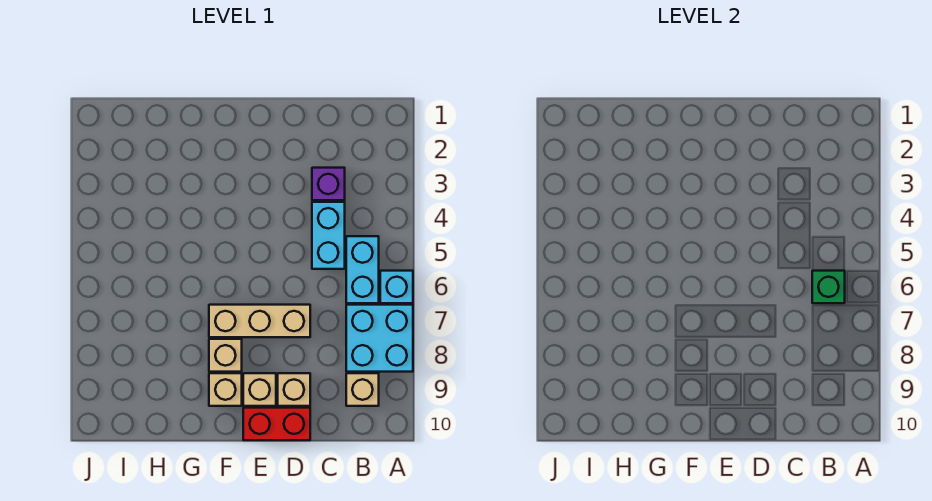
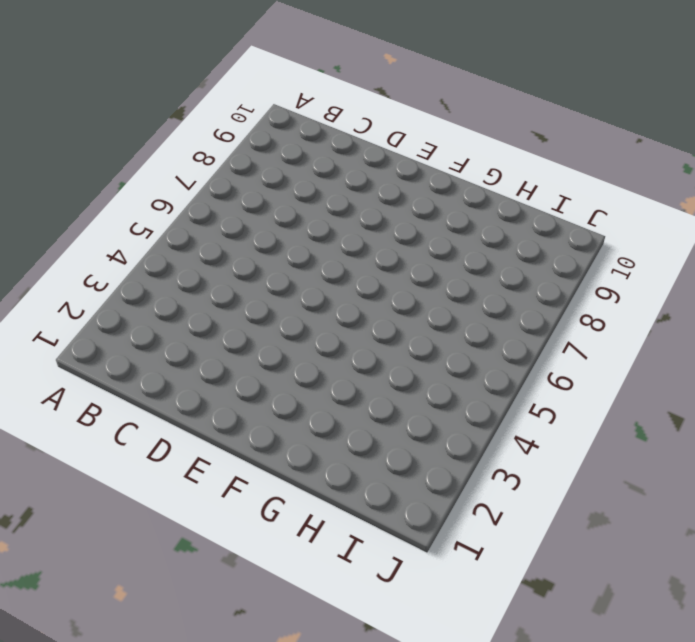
none -> cyan brick A6 level 1
none -> cyan brick A7:B8 level 1
none -> cyan brick B5:B6 level 1

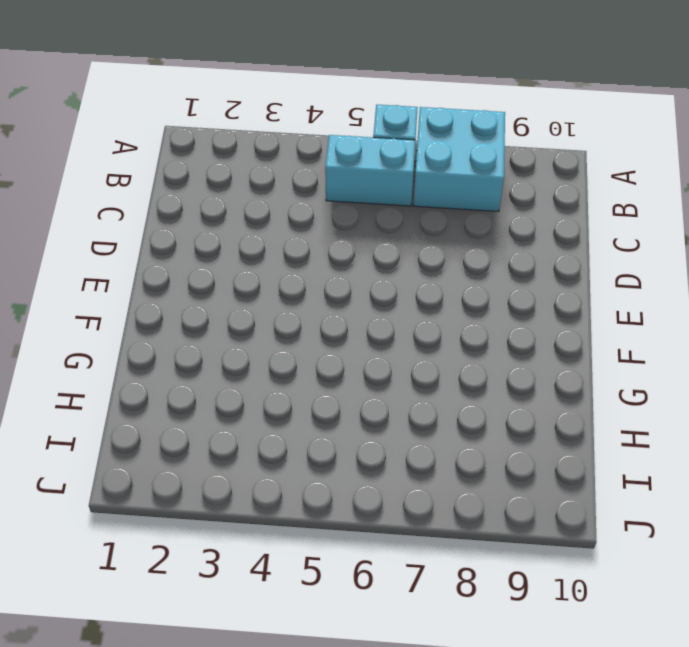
none -> tan brick B9 level 1
none -> purple brick C3 level 1
none -> cyan brick C4:C5 level 1

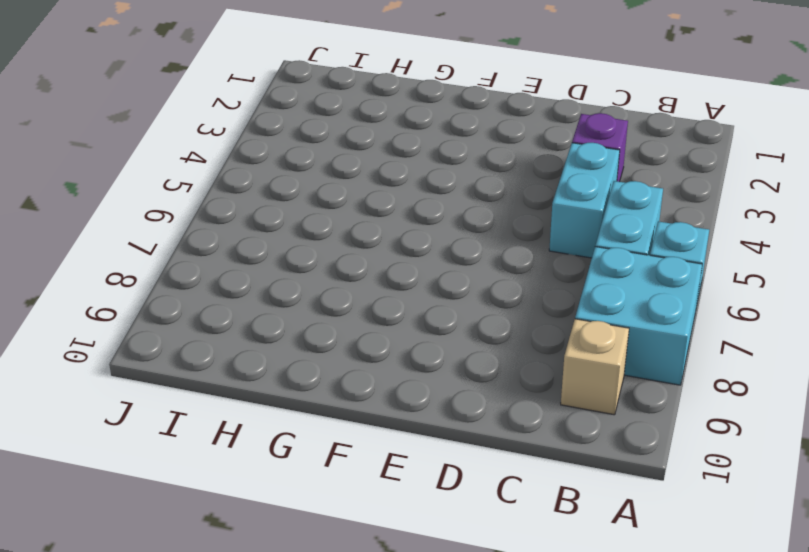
none -> tan brick D7:F7 level 1
none -> tan brick D9 level 1
none -> red brick D10:E10 level 1

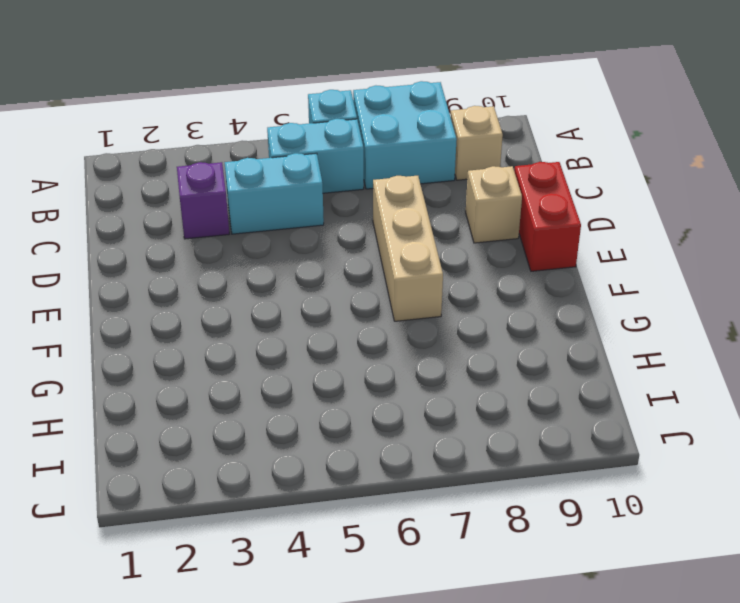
none -> tan brick E9 level 1
none -> tan brick F8 level 1
none -> tan brick F9 level 1

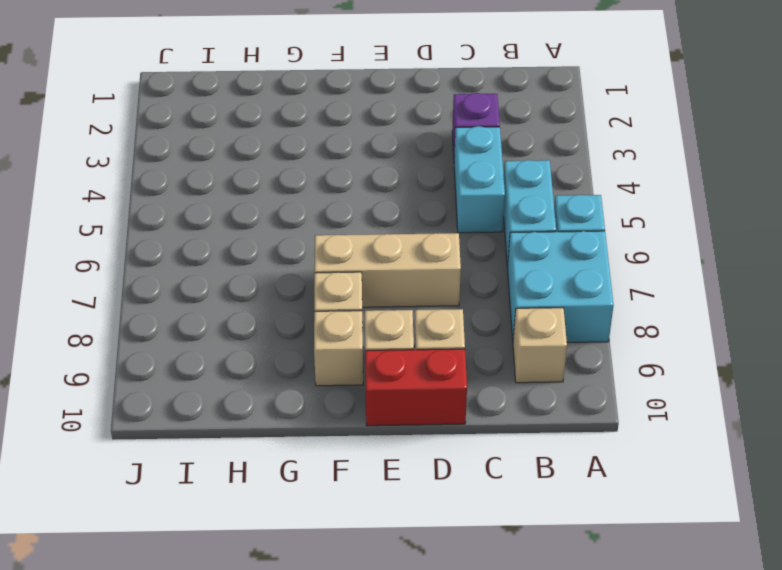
none -> green brick B6 level 2

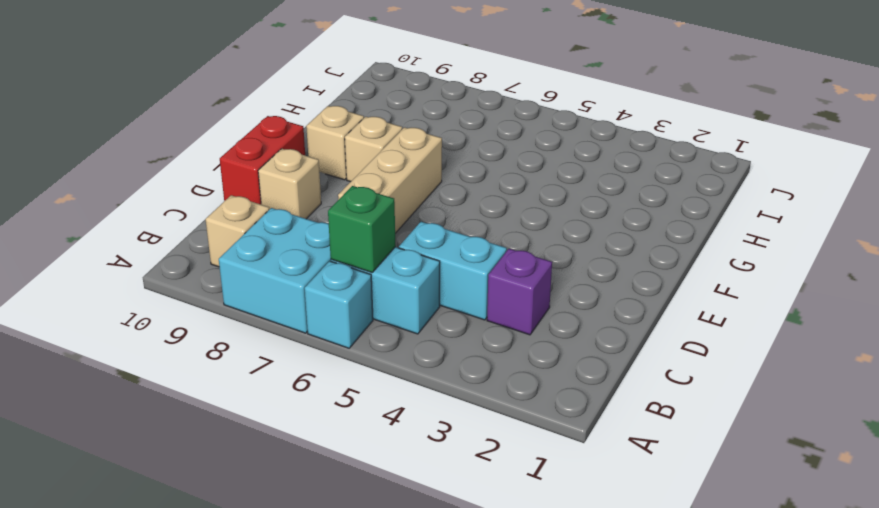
none -> tan brick E9 level 1

